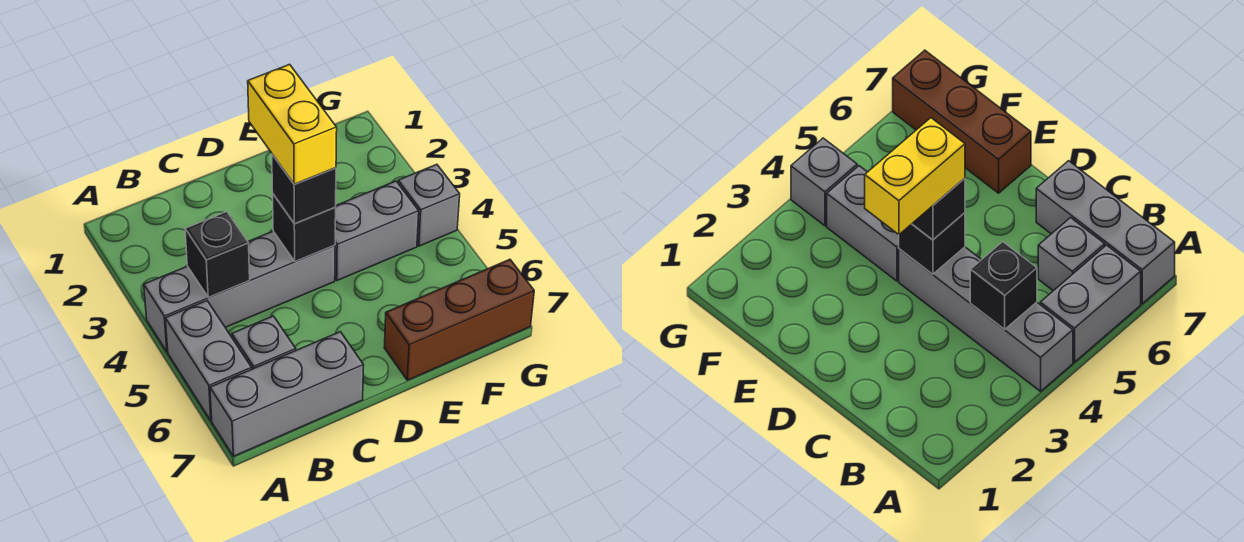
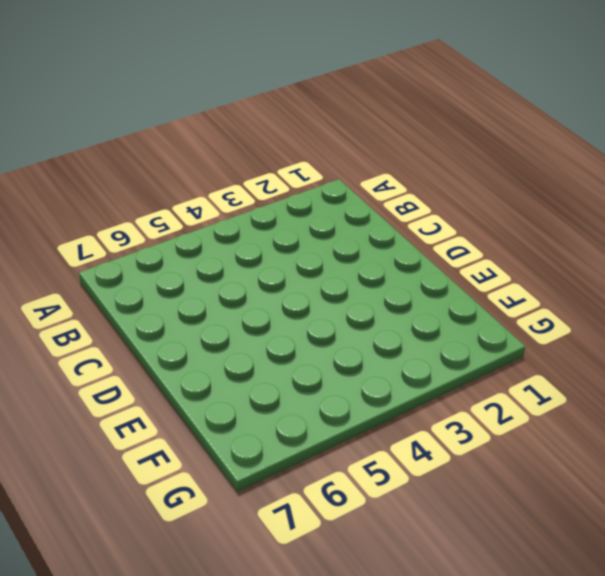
none -> grey brick A4:D4 level 1
none -> grey brick A5:A6 level 1

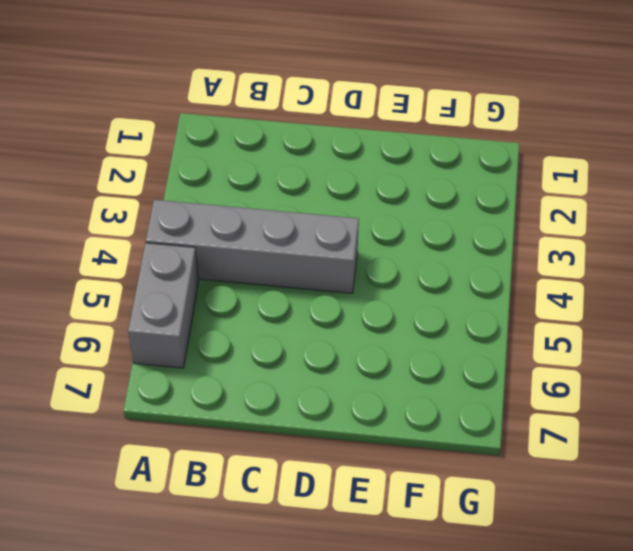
none -> grey brick A7:C7 level 1
none -> grey brick B6 level 1

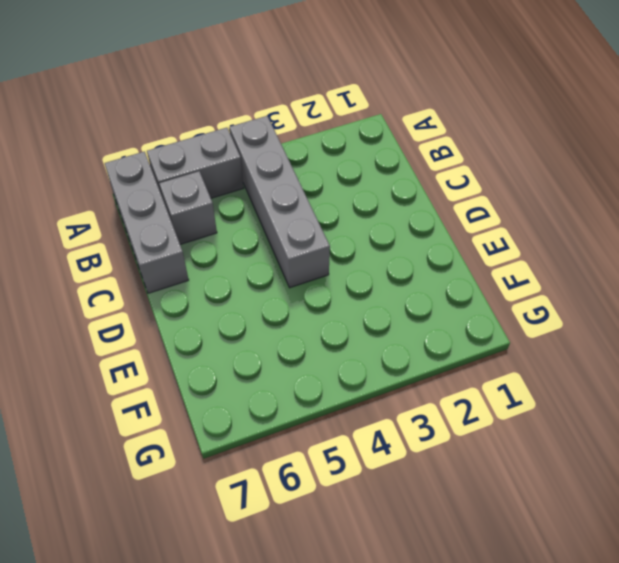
none -> grey brick E4:F4 level 1
none -> brown brick E7:G7 level 1

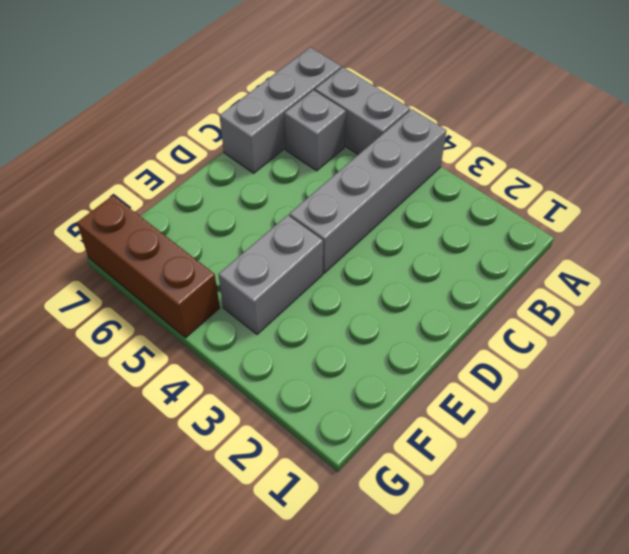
brown brick G5:G7 level 1 -> brown brick E7:G7 level 1
none -> grey brick G4 level 1
none -> black brick B4 level 2

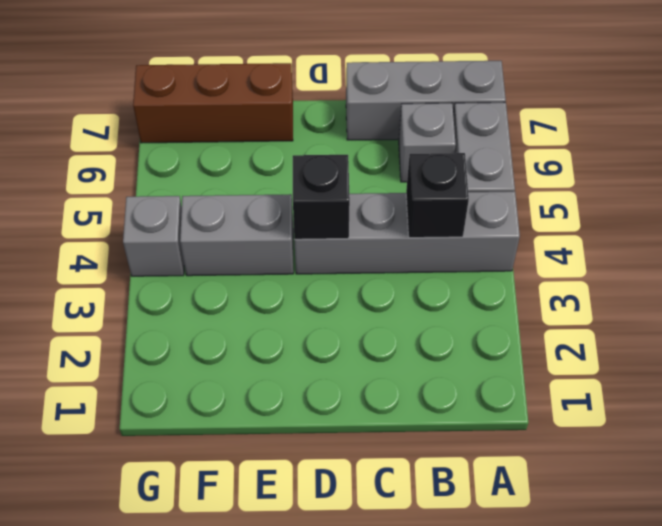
none -> black brick D4 level 3
none -> yellow brick D3:D4 level 4

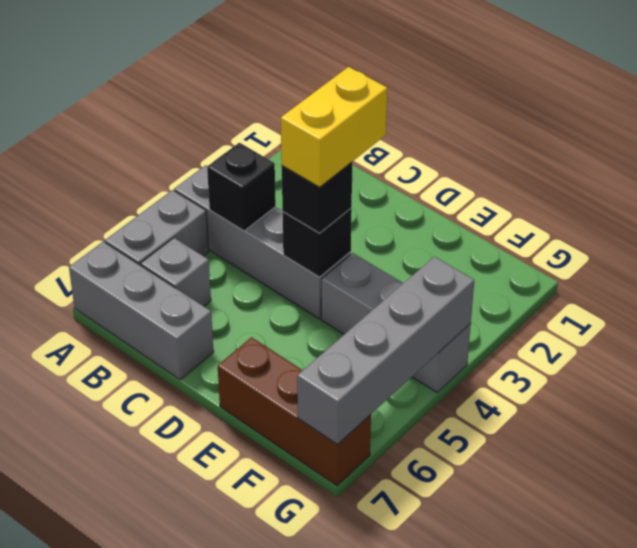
grey brick G4:G7 level 2 -> none

